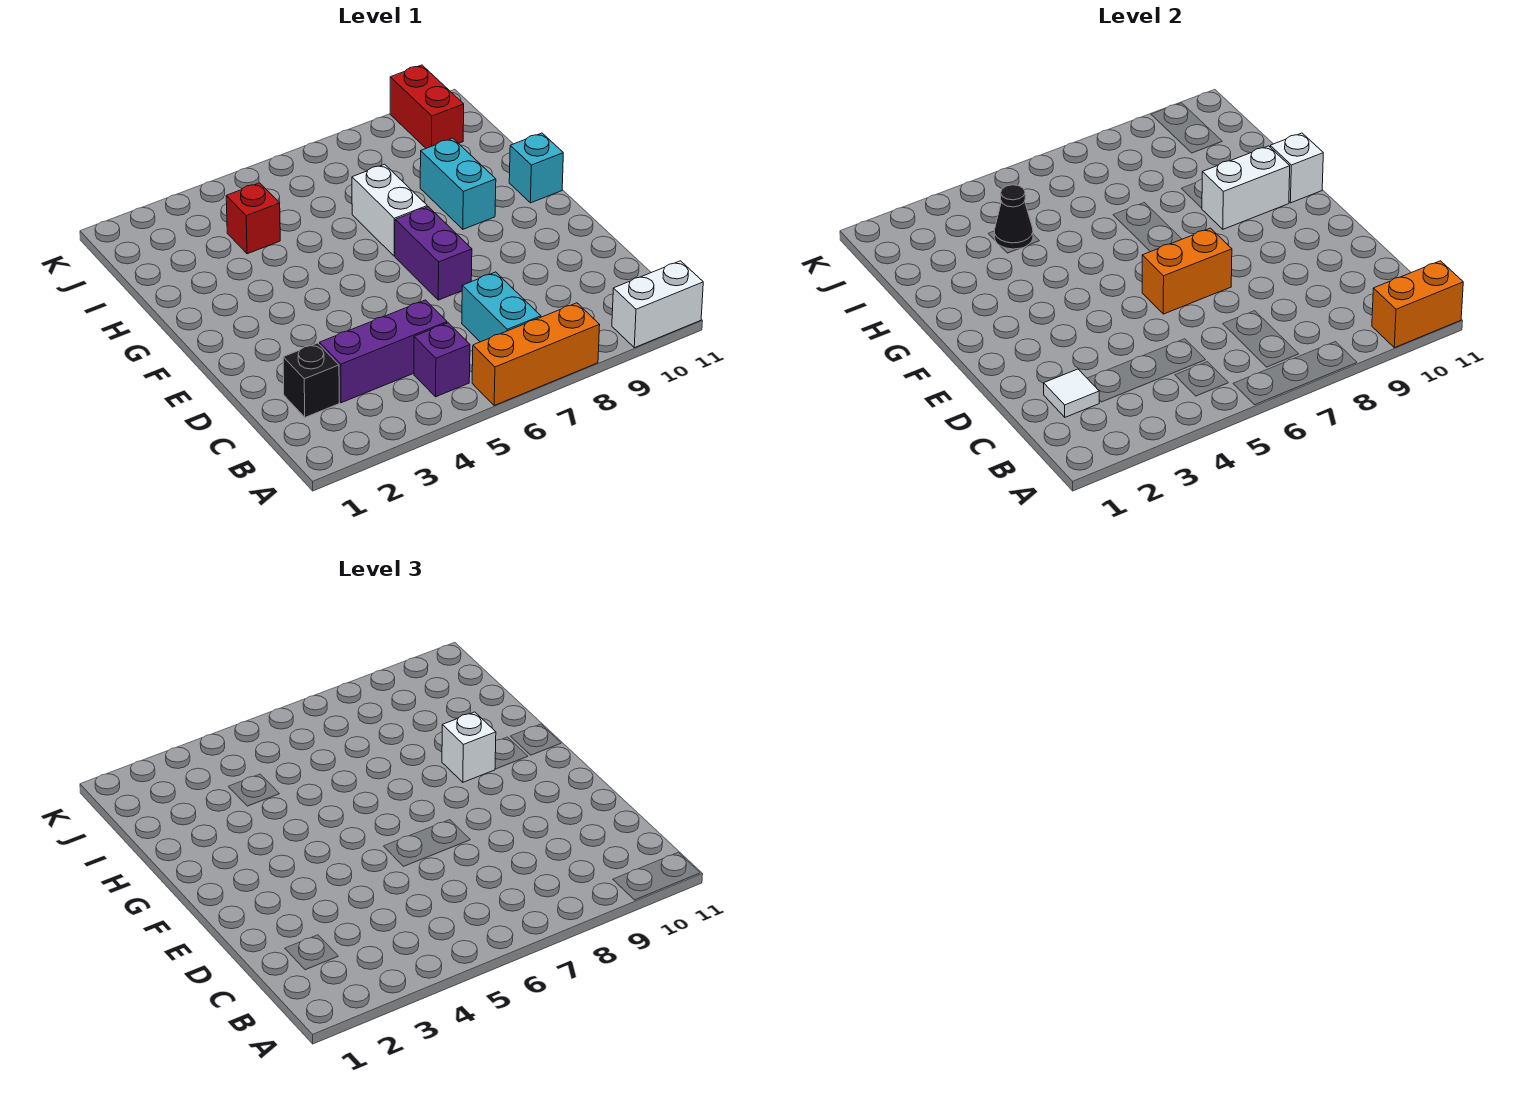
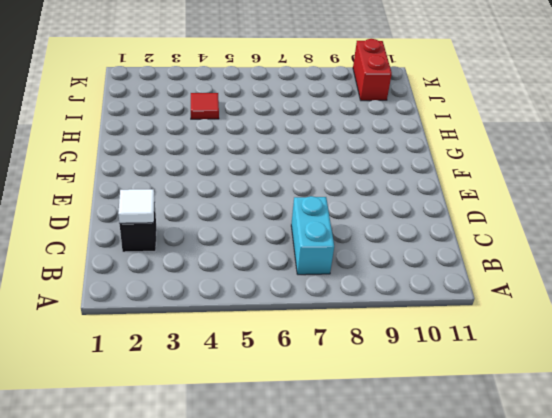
red tile I4 level 1 -> red brick I4 level 1
none -> orange brick A6:A8 level 1
none -> white brick A10:A11 level 1
none -> purple brick B5 level 1

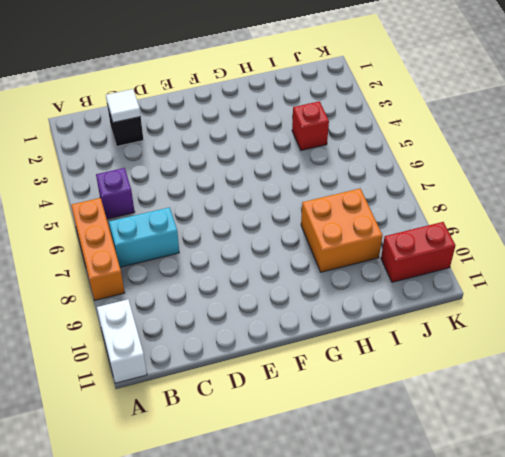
orange brick H8:I9 level 1 -> cyan brick G9:H9 level 1
none -> purple brick C3:C5 level 1
none -> purple brick E7:F7 level 1
none -> white brick G7:H7 level 1

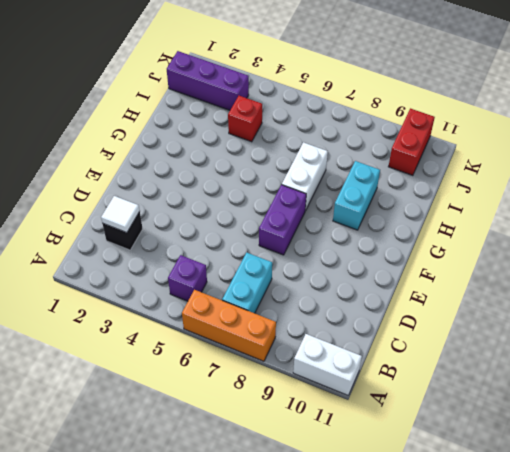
purple brick J1:J3 level 1 -> purple brick C3:C5 level 1
none -> cyan brick G11 level 1
none -> orange brick A10:A11 level 2
none -> orange brick E6:E7 level 2

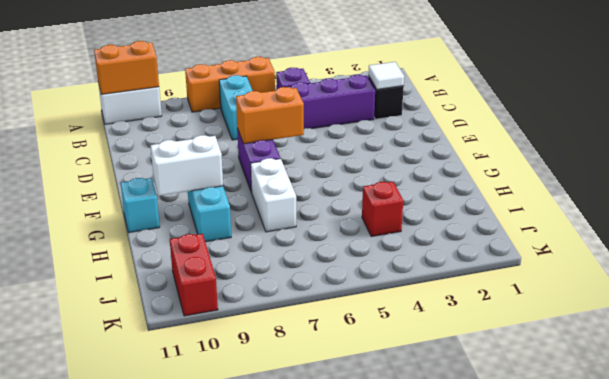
none -> white brick G11 level 2
none -> black cone I4 level 2
none -> white brick G9 level 3

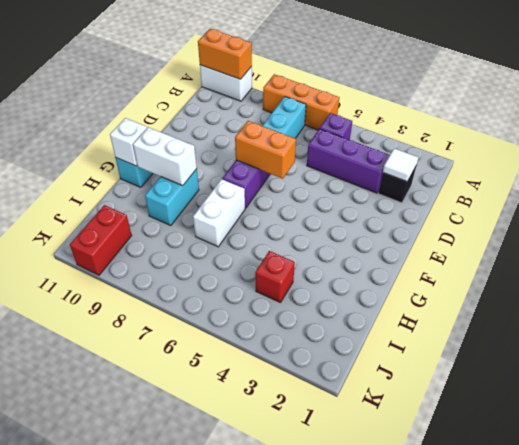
none -> black cone I4 level 2
none -> white brick G9 level 3

